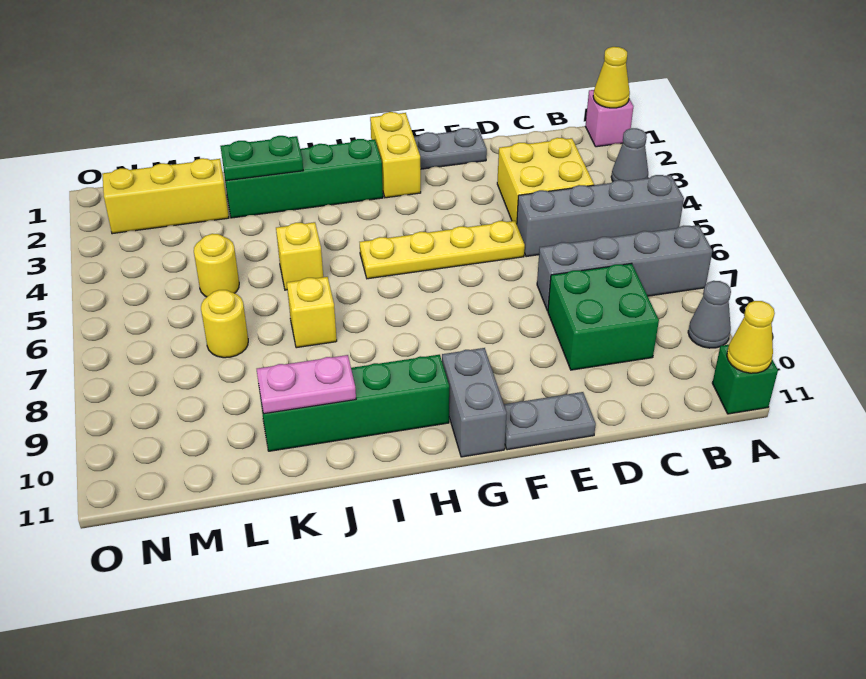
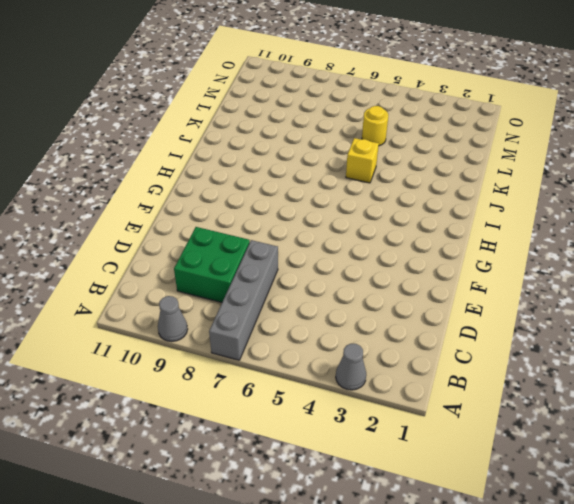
none -> pink brick A1 level 1
none -> grey brick A5:D5 level 1
none -> green brick A11 level 1

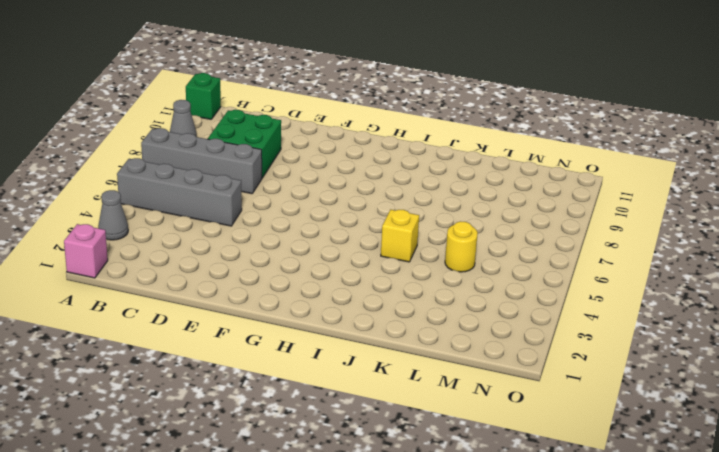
none -> yellow brick C3:D4 level 1
none -> grey plate E1:F1 level 1
none -> yellow plate E5:H5 level 1

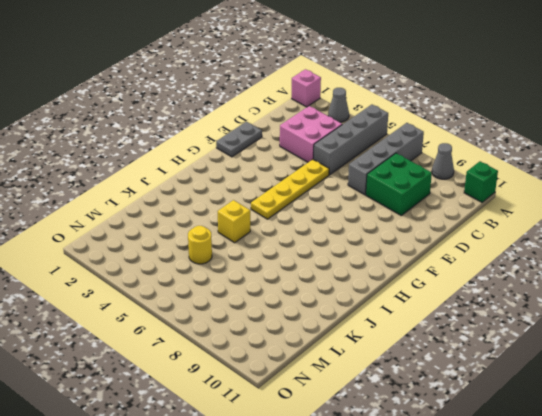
pink brick C3:D4 level 1 -> yellow brick C3:D4 level 1
none -> grey plate E11:F11 level 1
none -> yellow brick G1:G2 level 1
none -> grey brick G10:G11 level 1

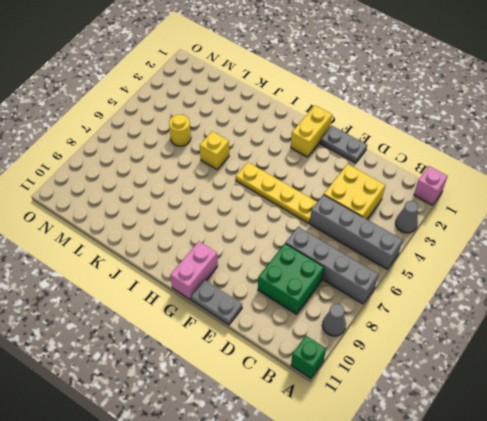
pink brick G10:G11 level 1 -> grey brick G10:G11 level 1
none -> green brick H2:K2 level 1
none -> green brick H10:K10 level 1
none -> yellow brick J7 level 1

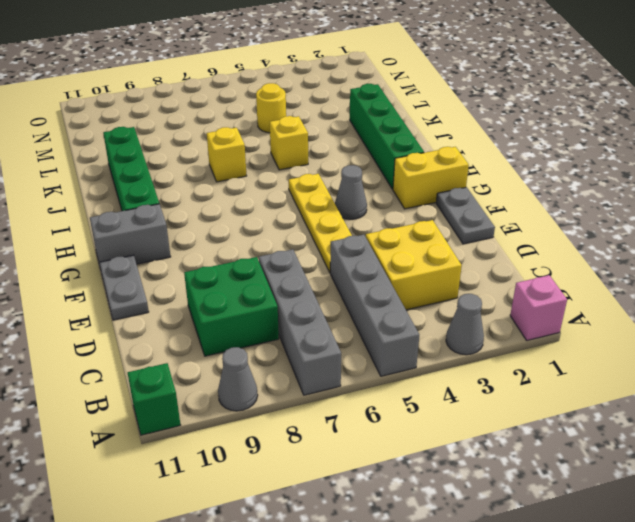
grey cone G4 level 1 -> none
none -> yellow brick L2:N2 level 1
none -> yellow round brick L7 level 1
none -> yellow cone A1 level 2

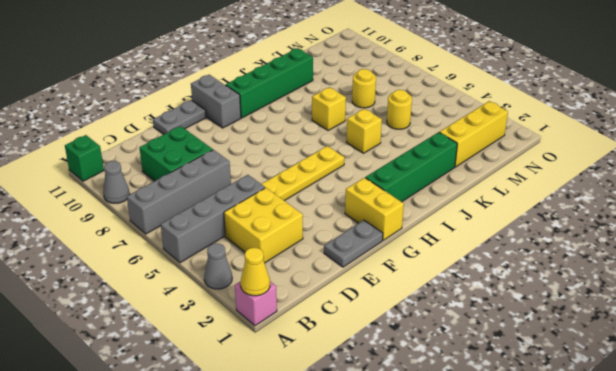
none -> yellow cone A11 level 2
none -> green plate J2:K2 level 2
none -> pink plate J10:K10 level 2

